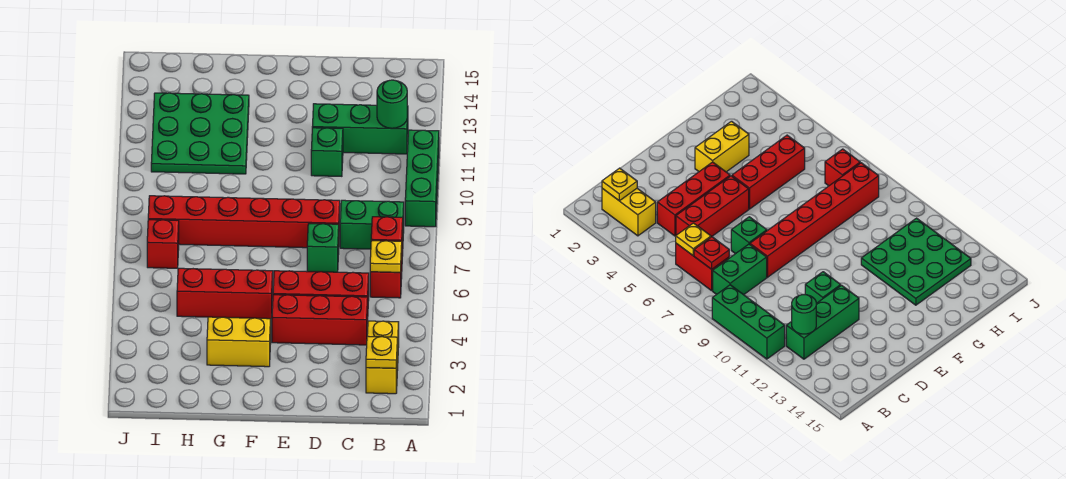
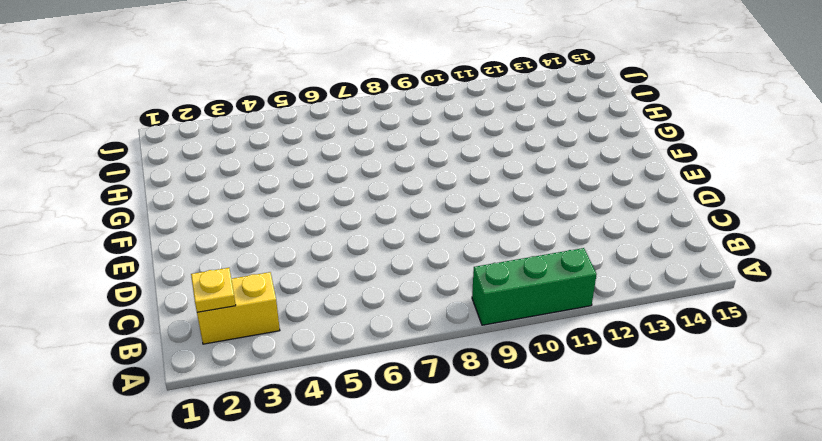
none -> red brick B6:B7 level 1
none -> green brick B8:C8 level 1
none -> green brick B12:D12 level 1

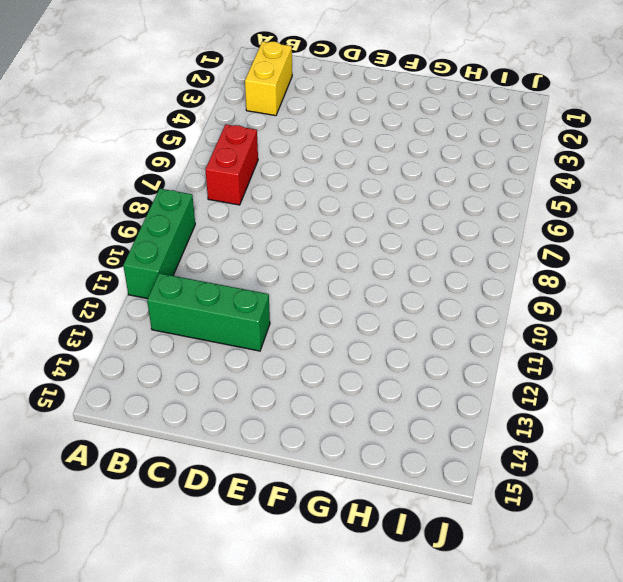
none -> green brick B8:C8 level 1
none -> red brick C4:E4 level 1
none -> red brick C5:E5 level 1

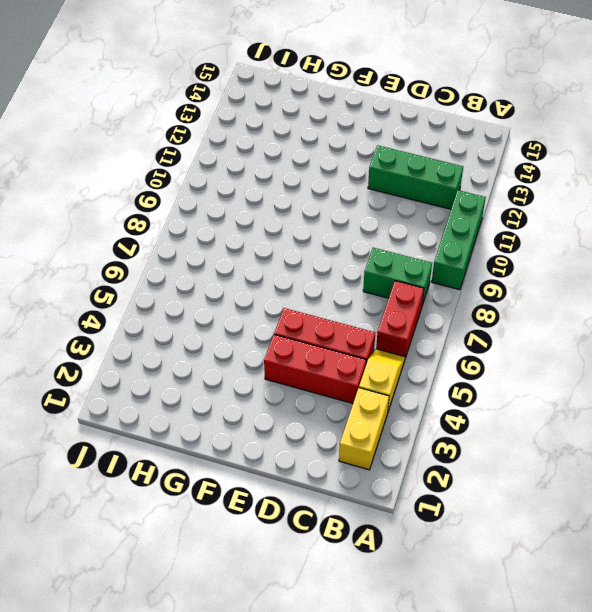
yellow slope B4:B5 level 1 top 4 -> none
none -> green brick D7 level 1
none -> red brick D8:I8 level 1
none -> green brick D11 level 1

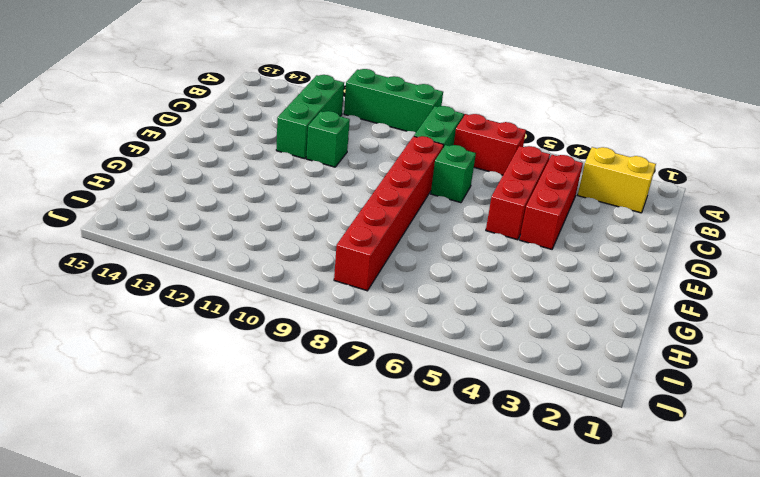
none -> yellow brick F3:G3 level 1
none -> red brick F5:H5 level 1
none -> green plate G11:I13 level 1

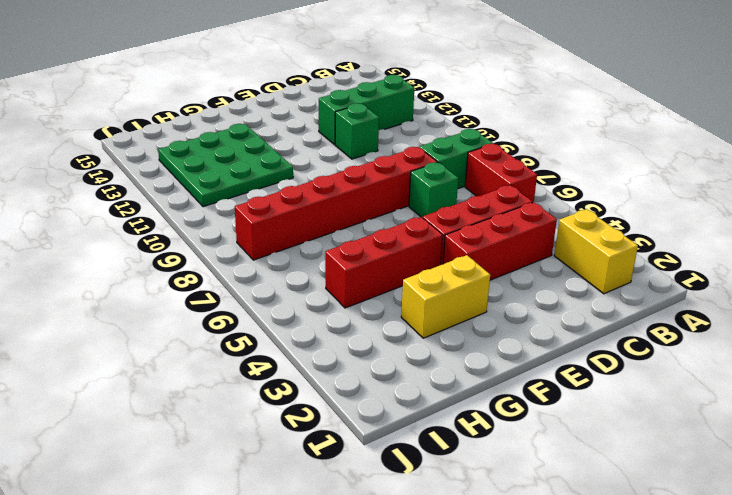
none -> green brick A9:A11 level 1
none -> red brick I7 level 1
none -> yellow plate B2 level 2

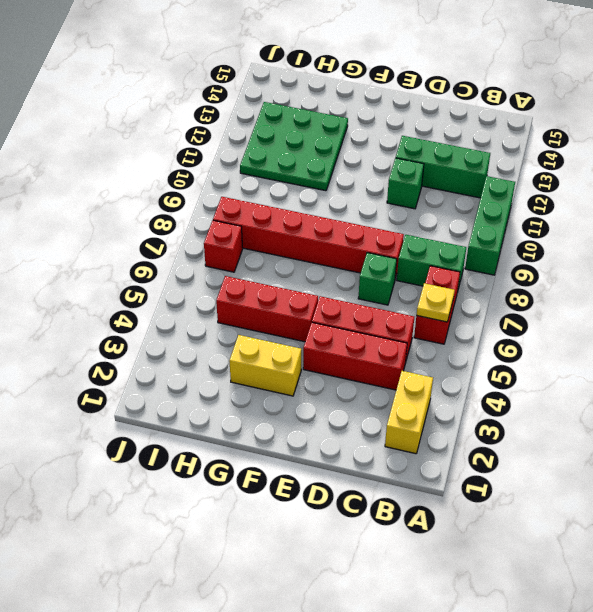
none -> yellow plate B2 level 2
none -> red plate B7 level 2
none -> green round brick B12 level 2

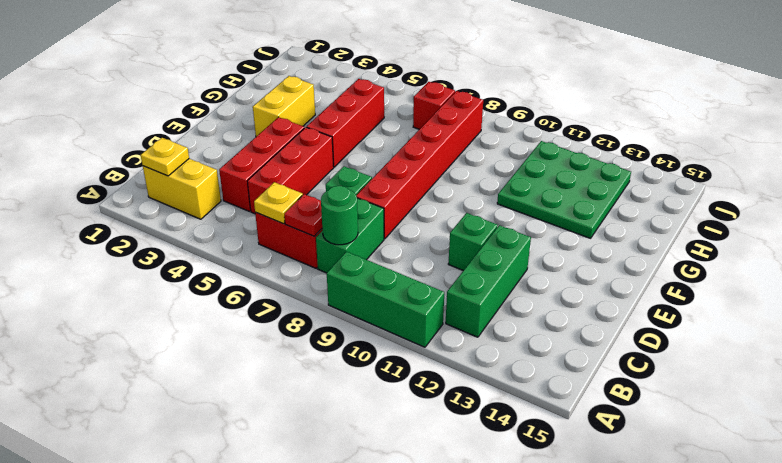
green round brick B8 level 2 -> green round brick B12 level 2

